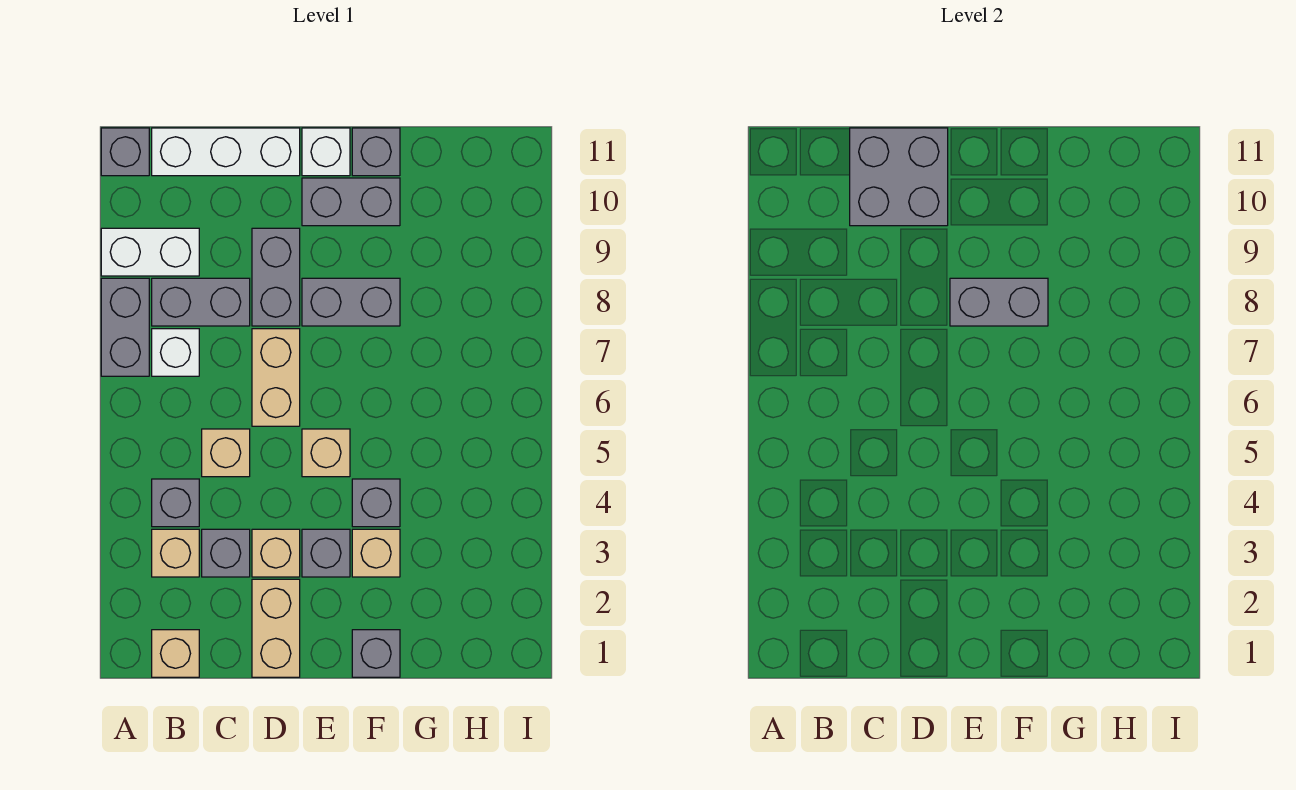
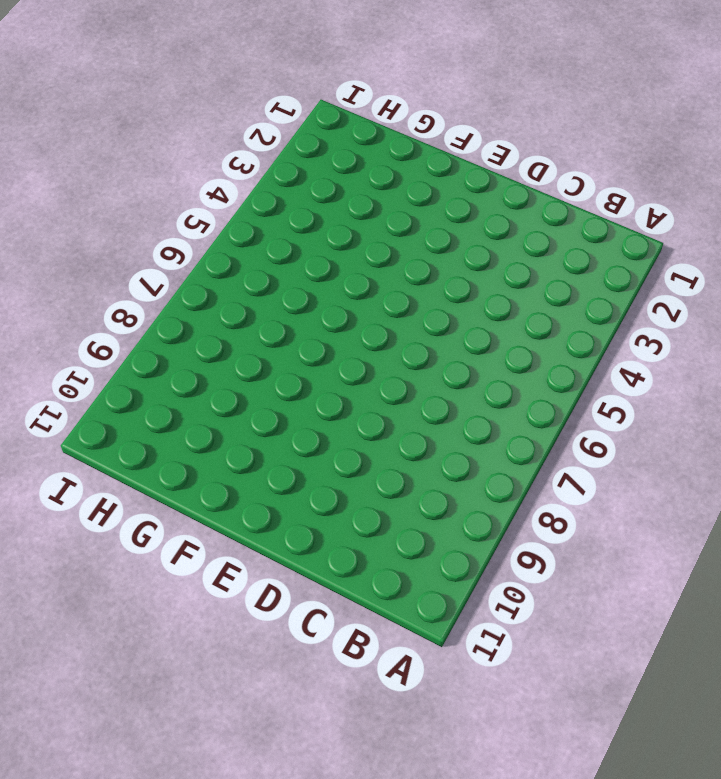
none -> grey brick A7:A8 level 1
none -> white brick A9:B9 level 1
none -> grey brick A11 level 1

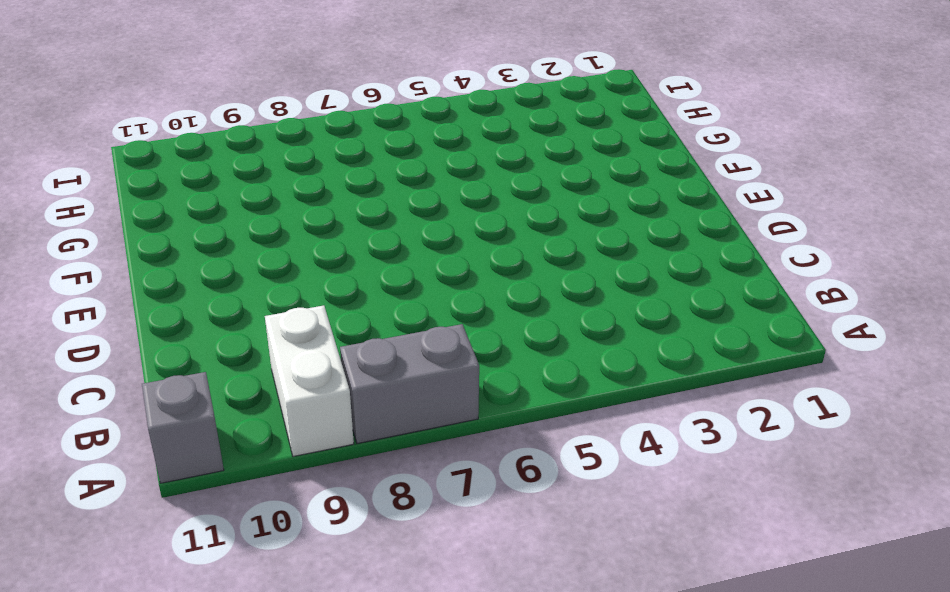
none -> tan brick B1 level 1
none -> tan brick B3 level 1
none -> grey brick B4 level 1

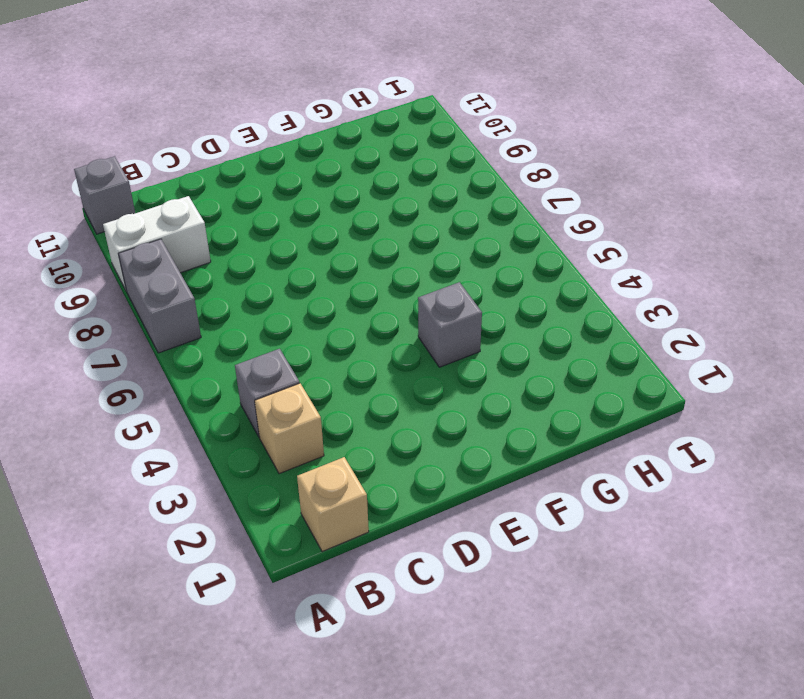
none -> white brick B7 level 1
none -> grey brick B8:C8 level 1
none -> white brick B11:D11 level 1

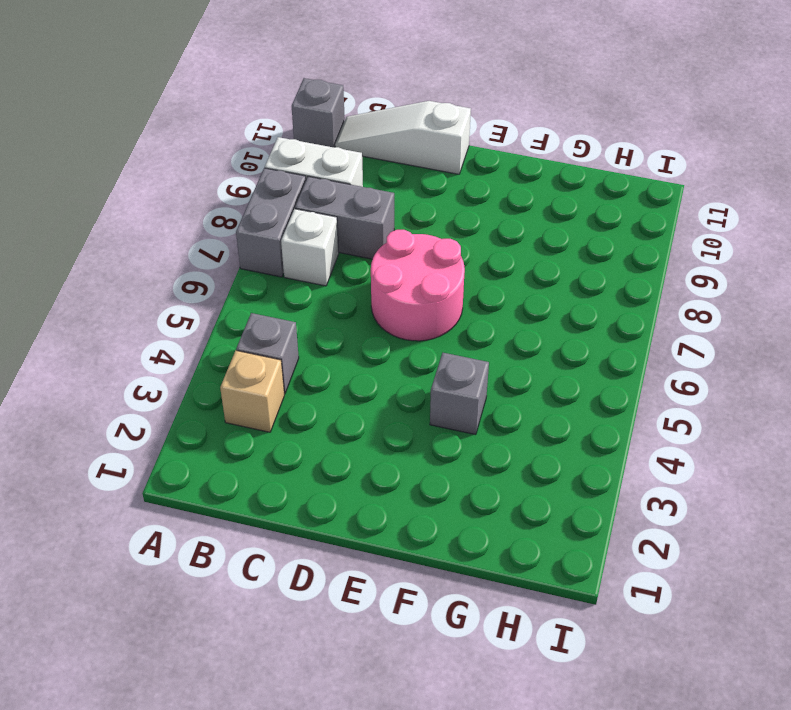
white slope B11:D11 level 1 top D -> white brick B11:D11 level 1
pink round brick D6:E7 level 1 -> tan brick D6:D7 level 1
none -> tan brick B1 level 1
none -> grey brick C3 level 1
none -> tan brick C5 level 1

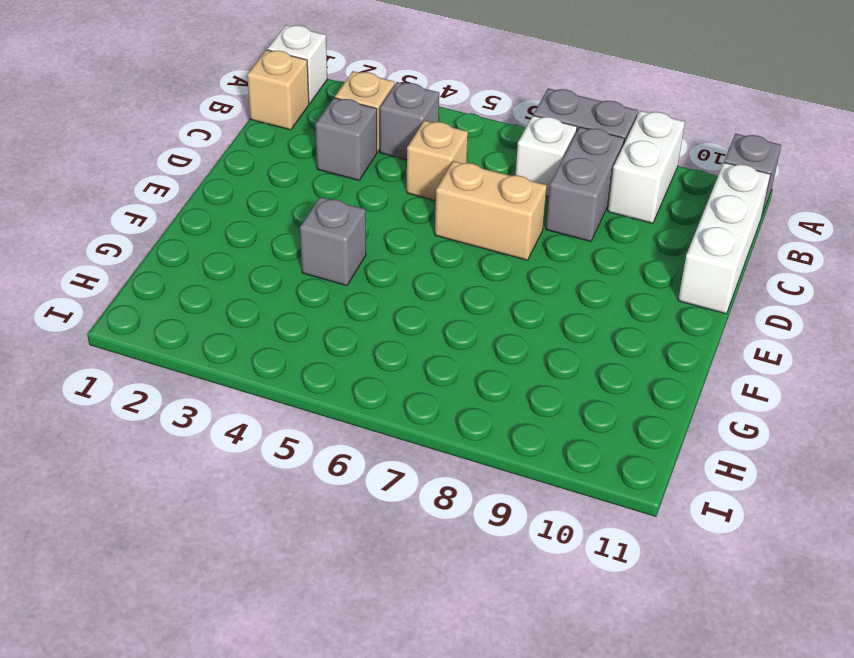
white brick A1 level 1 -> white brick E11 level 1
none -> tan brick D1:D2 level 1
none -> tan brick D3 level 1
none -> grey brick D8:D9 level 1

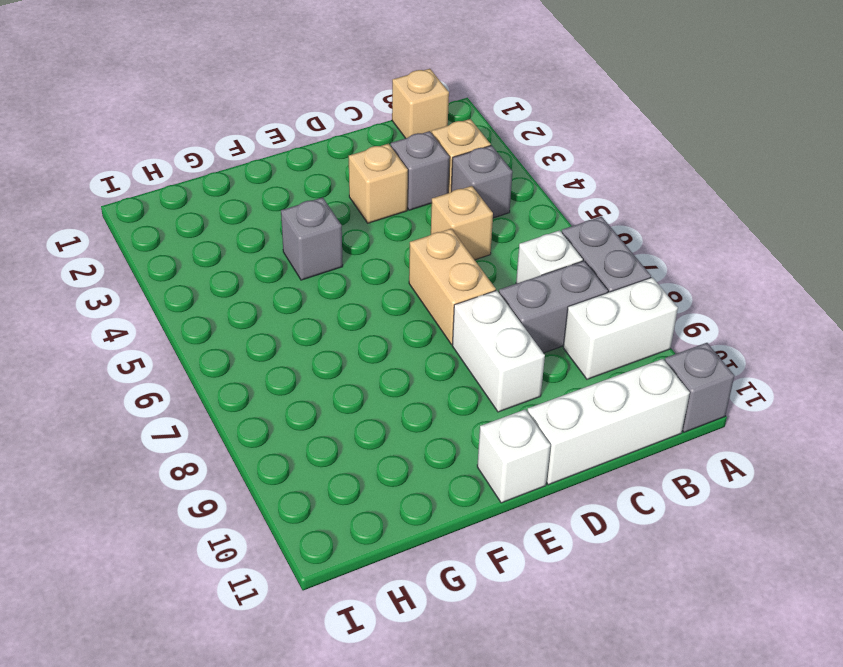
white brick D8:D9 level 1 -> grey brick D8:D9 level 1
none -> tan brick D1:D2 level 1
none -> grey brick E3 level 1
none -> tan brick E5 level 1

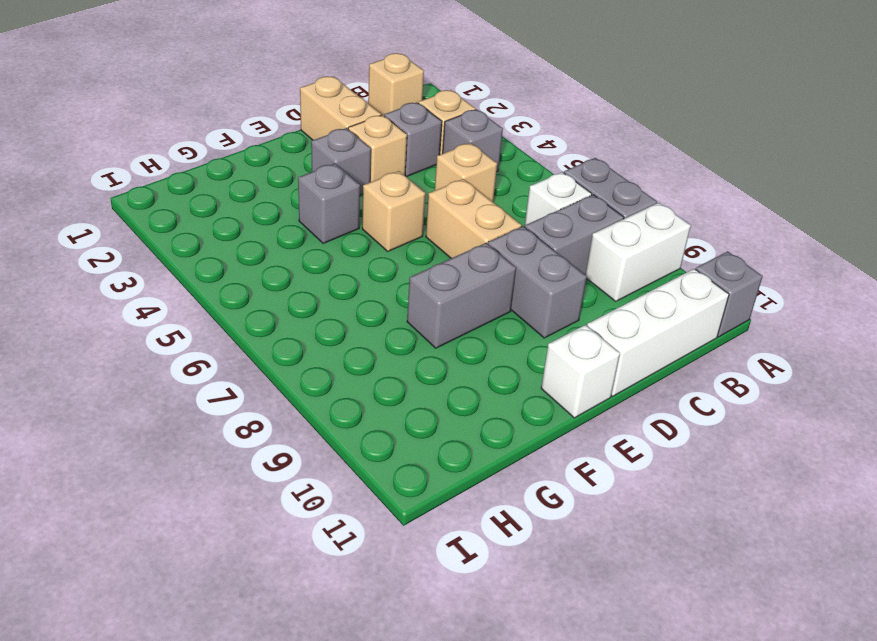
none -> grey brick E10:F10 level 1
none -> grey brick F1 level 1
none -> tan brick F3 level 1

